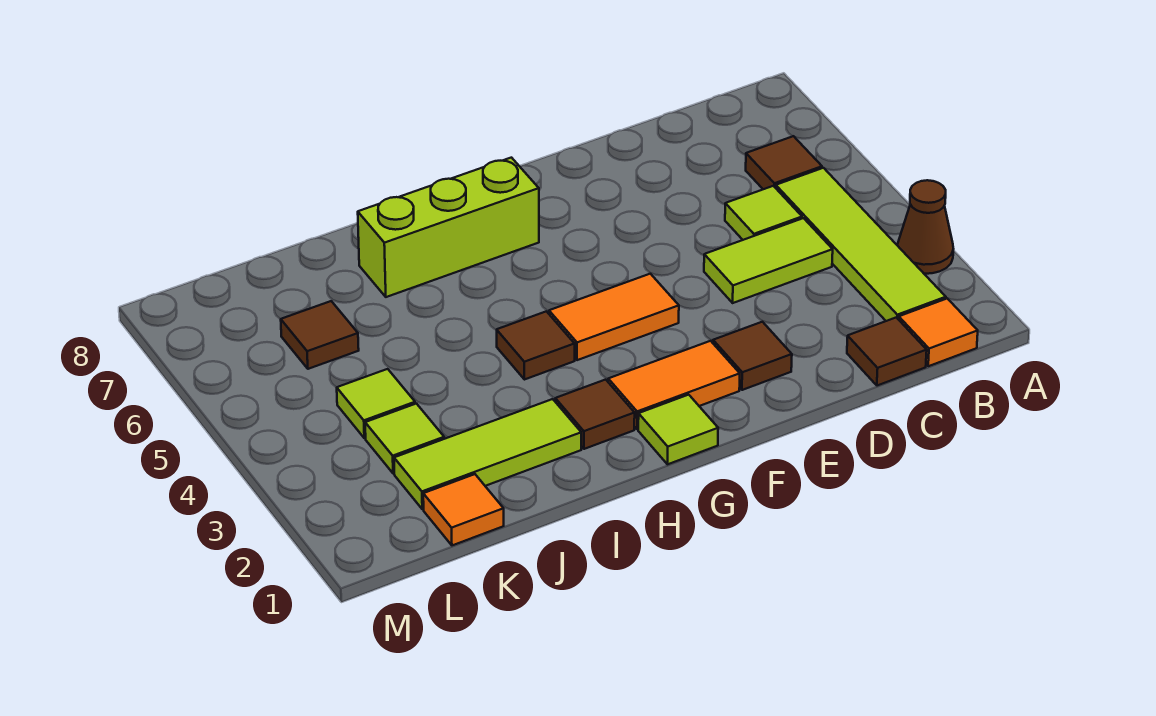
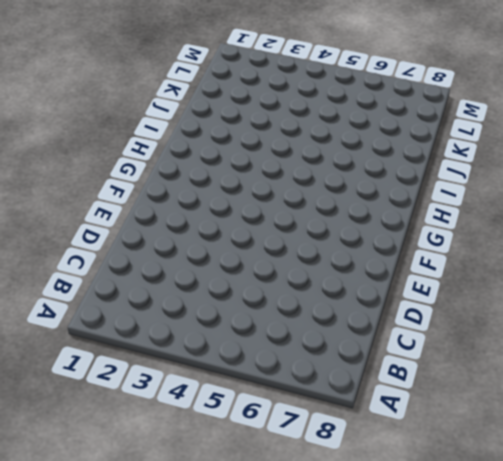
none -> brown cone A3 level 1
none -> orange tile B1 level 1
none -> lime tile B2:B5 level 1

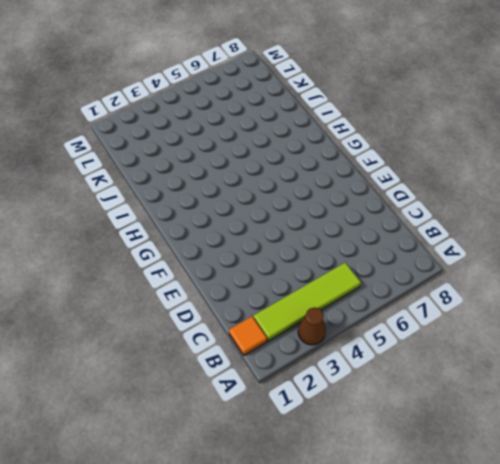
none -> brown tile B6 level 1
none -> brown tile C1 level 1
none -> lime tile C4:D4 level 1

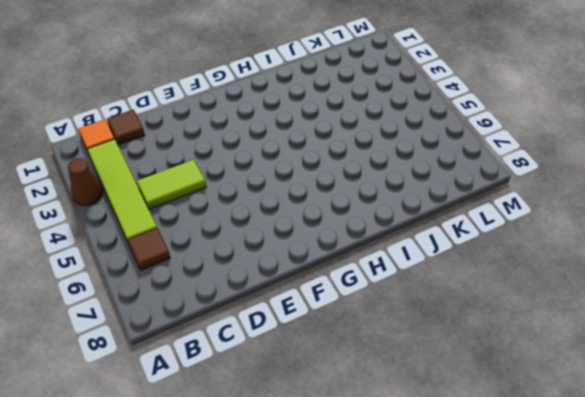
none -> lime tile C5 level 1
none -> brown tile E2 level 1
none -> orange tile F2:G2 level 1

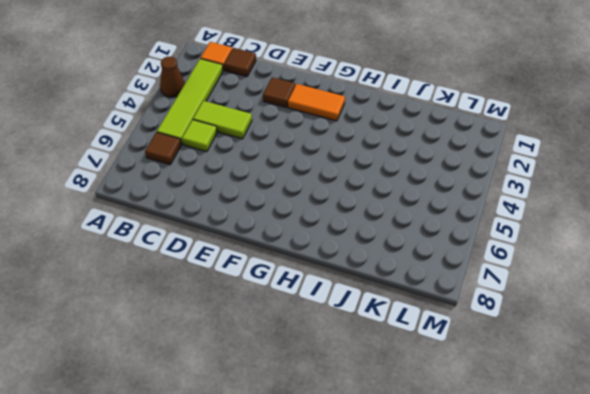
none -> orange tile F4:G4 level 1
none -> lime tile G1 level 1
none -> lime brick G7:I7 level 1

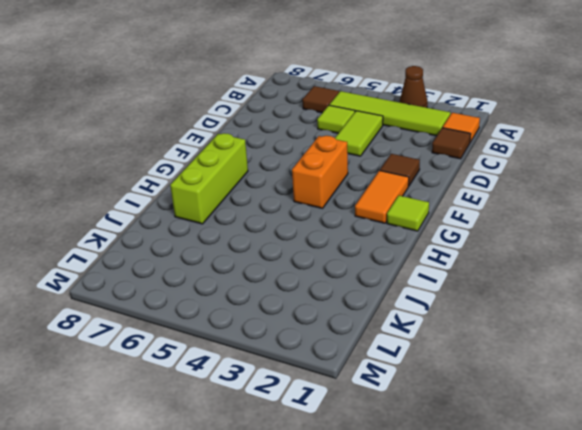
orange brick F4:G4 level 1 -> orange tile F4:G4 level 1
none -> brown tile H2 level 1
none -> brown tile H4 level 1
none -> lime tile I2:K2 level 1

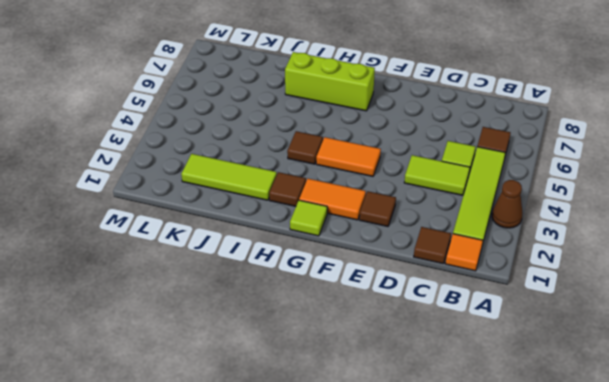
none -> orange tile K1 level 1
none -> lime tile K3 level 1
none -> lime tile K4 level 1

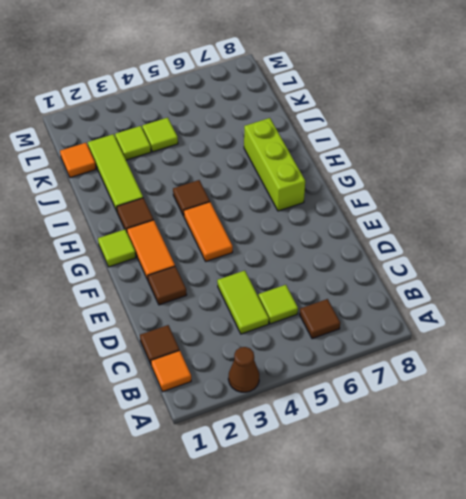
none -> lime tile B2:B5 level 1
none -> brown tile K6 level 1

